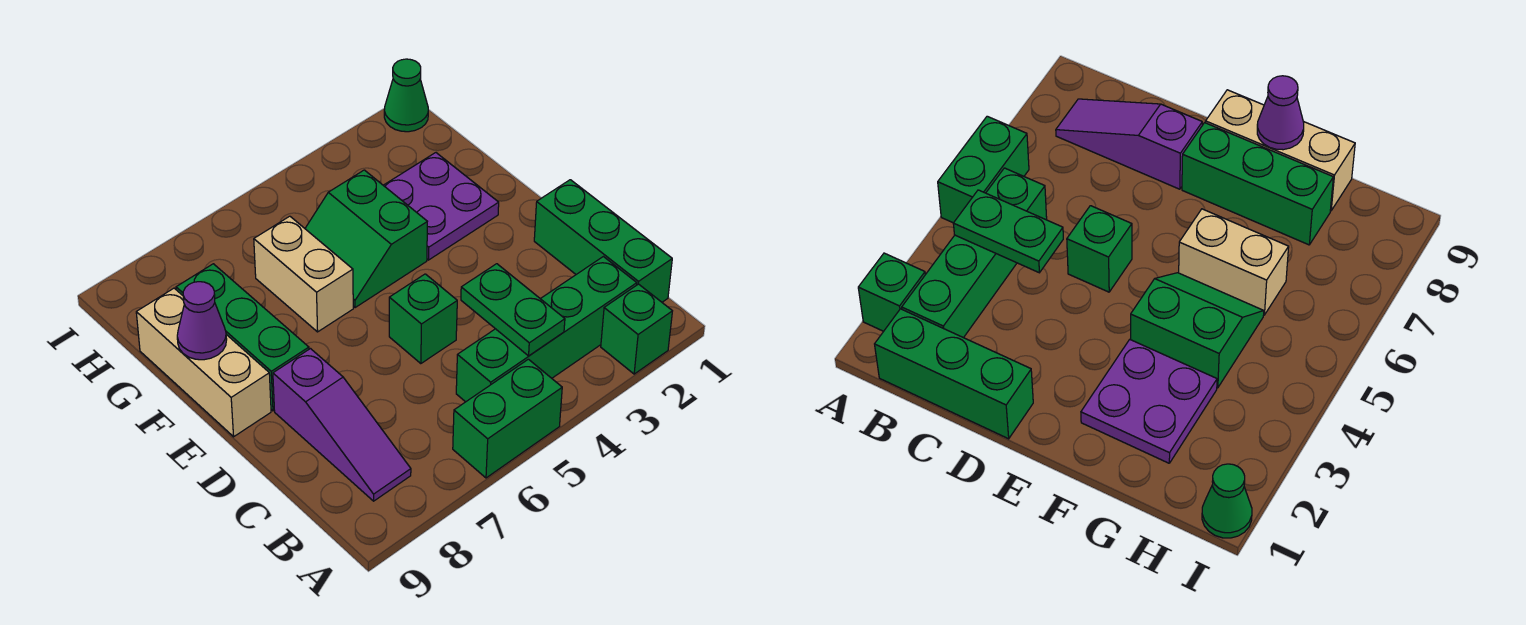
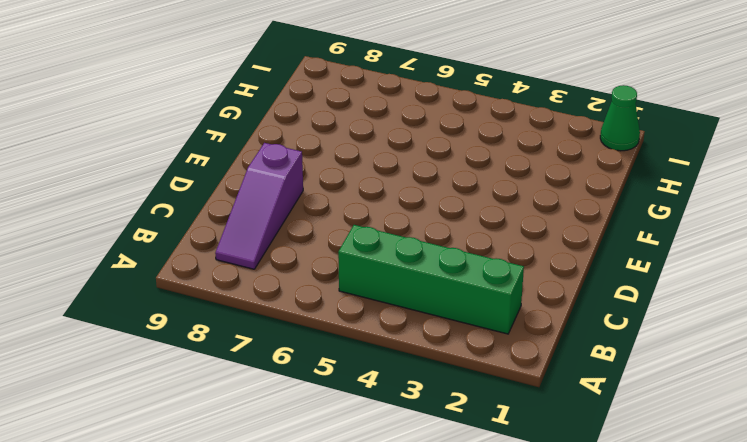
none -> green brick A2 level 1
none -> green brick A5:A6 level 1
none -> green brick B1:D1 level 1

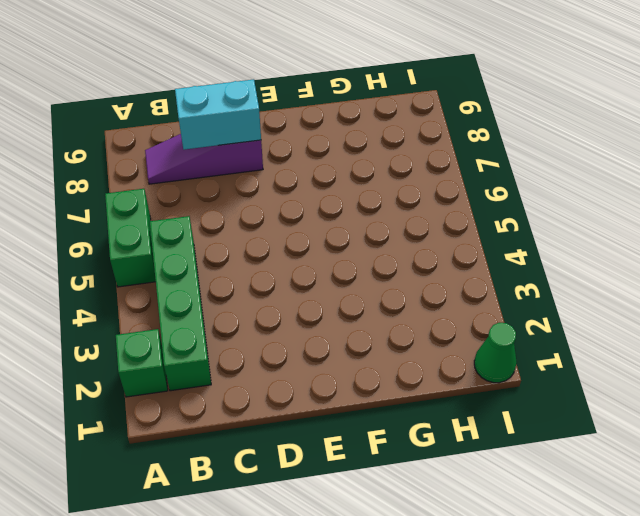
cyan brick C8:D8 level 2 -> none
none -> green brick B1:D1 level 1
none -> green brick D5 level 1
none -> green brick E8:G8 level 1

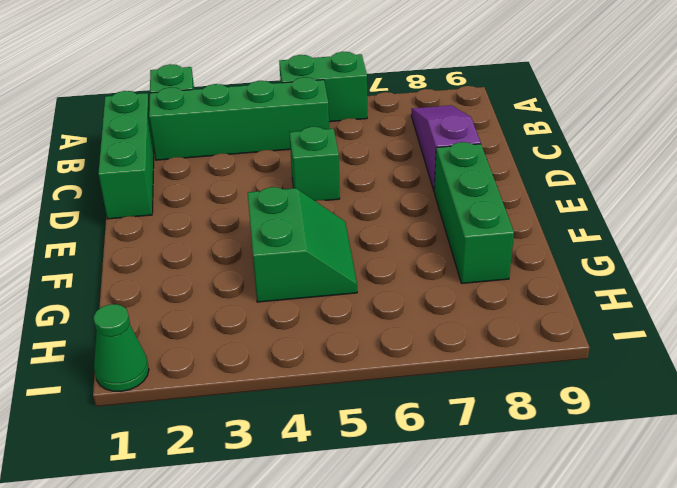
none -> tan brick E9:G9 level 1
none -> purple plate F2:G3 level 1
none -> tan brick F6:G6 level 1

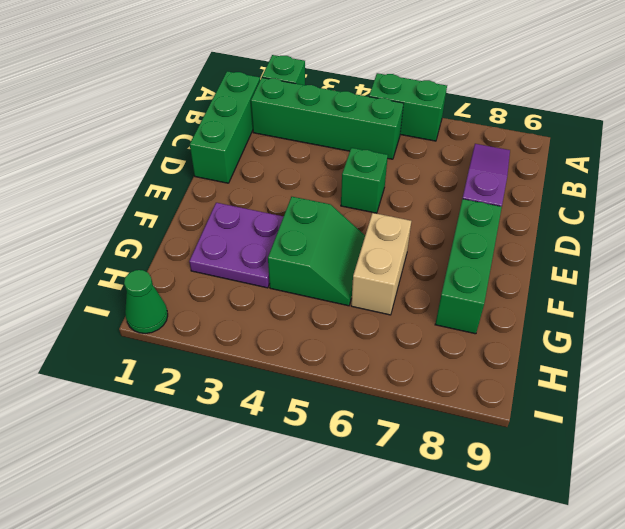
none -> tan brick E9:G9 level 1
none -> green plate B4:C4 level 2
none -> purple cone F9 level 2

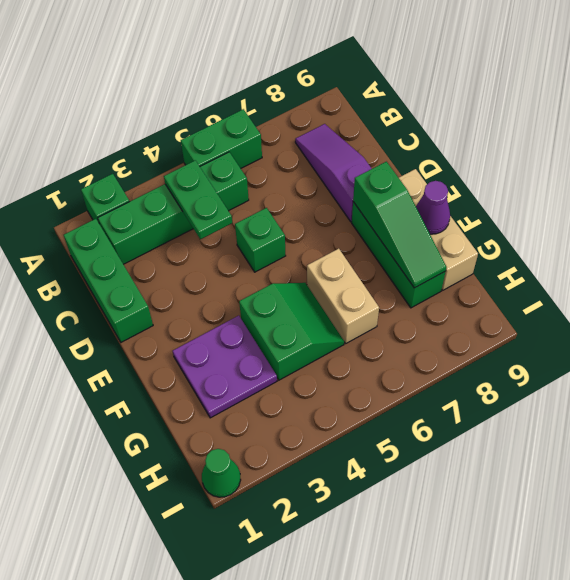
green slope E8:G8 level 2 top E -> none

